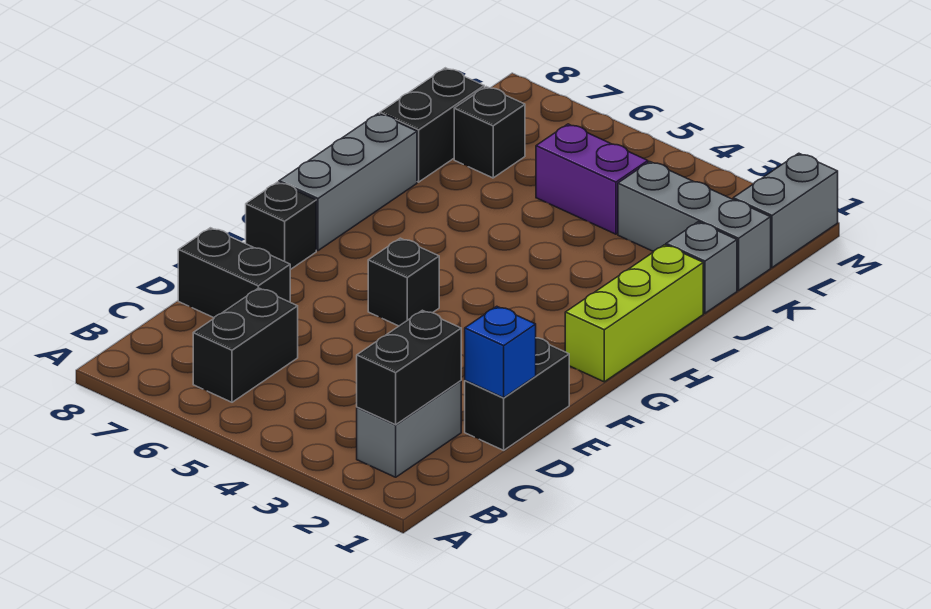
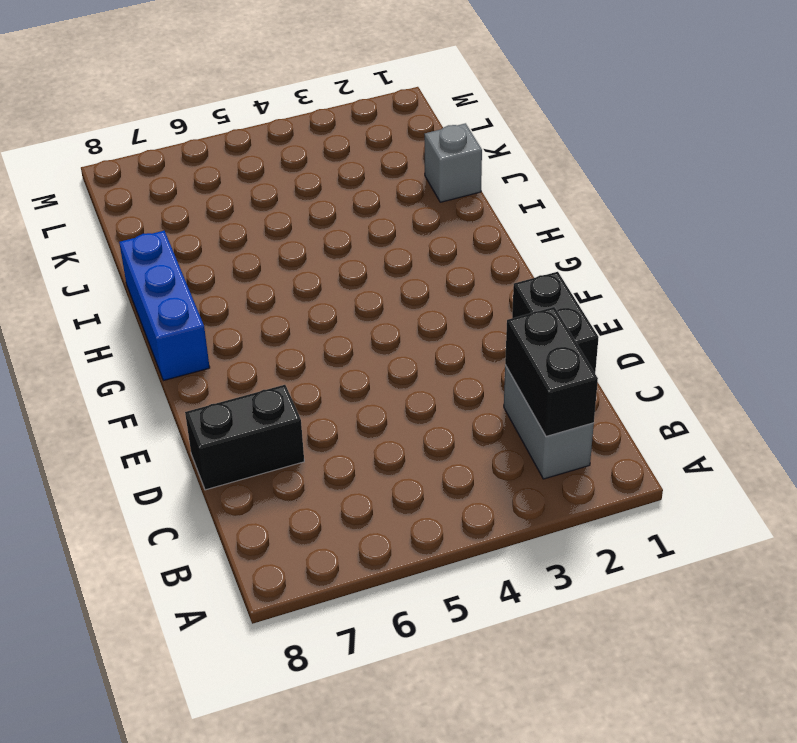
blue brick G8:I8 level 1 -> grey brick G8:I8 level 1
none -> black brick B6:C6 level 1
none -> black brick F5 level 1
none -> black brick F8 level 1

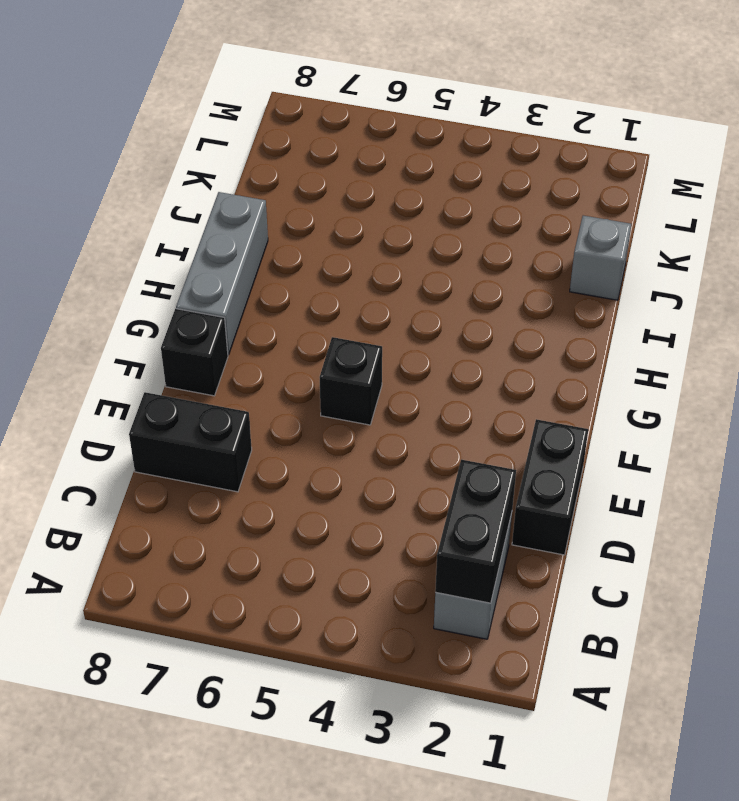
none -> black brick B6:C6 level 1
none -> lime brick G1:I1 level 1
none -> black brick J8:K8 level 1

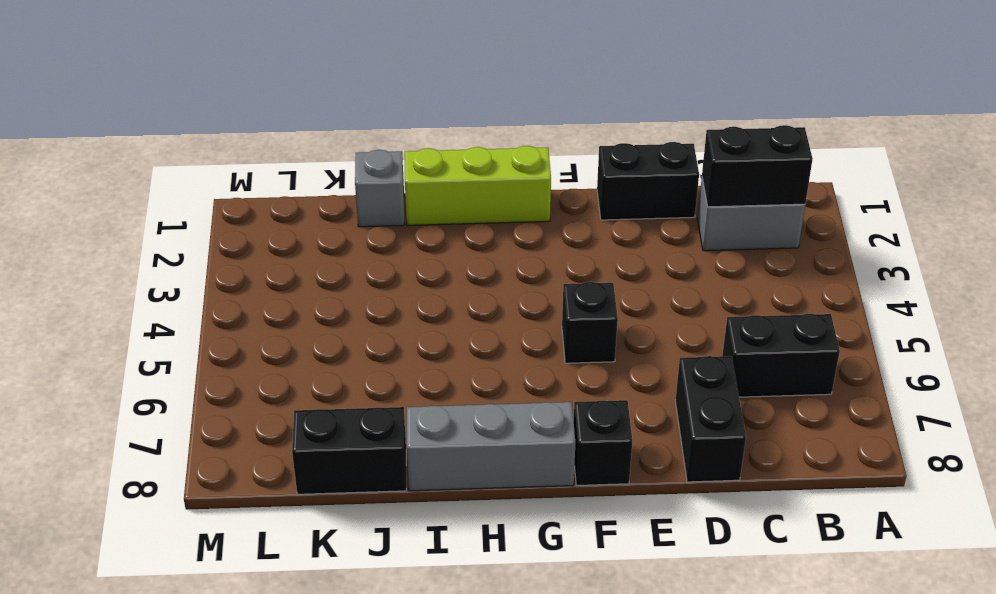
none -> grey brick K1:K3 level 1
none -> purple brick K4:K5 level 1
none -> black brick K7 level 1

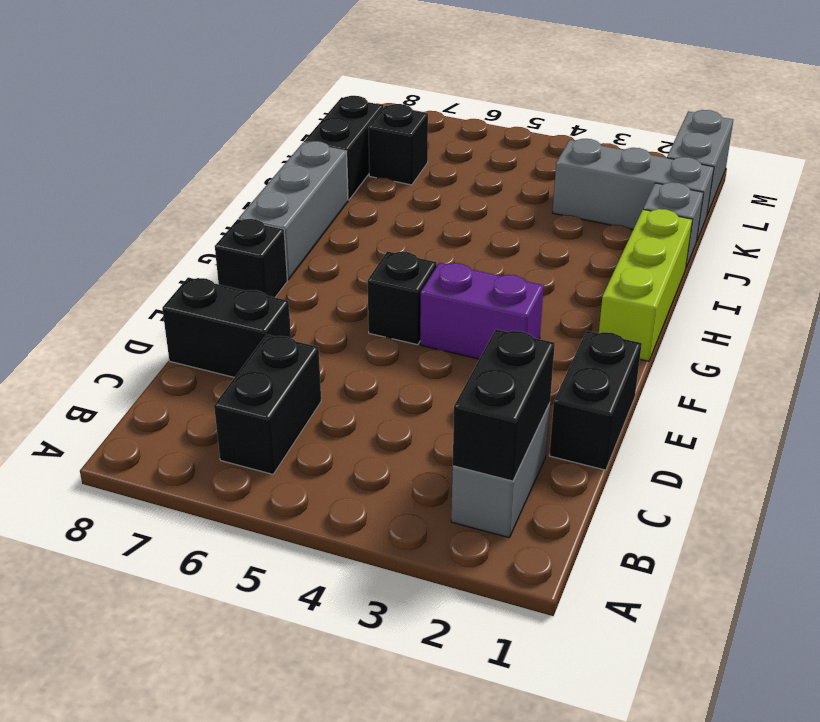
purple brick F3:F4 level 1 -> purple brick K4:K5 level 1
none -> blue brick D1 level 2

